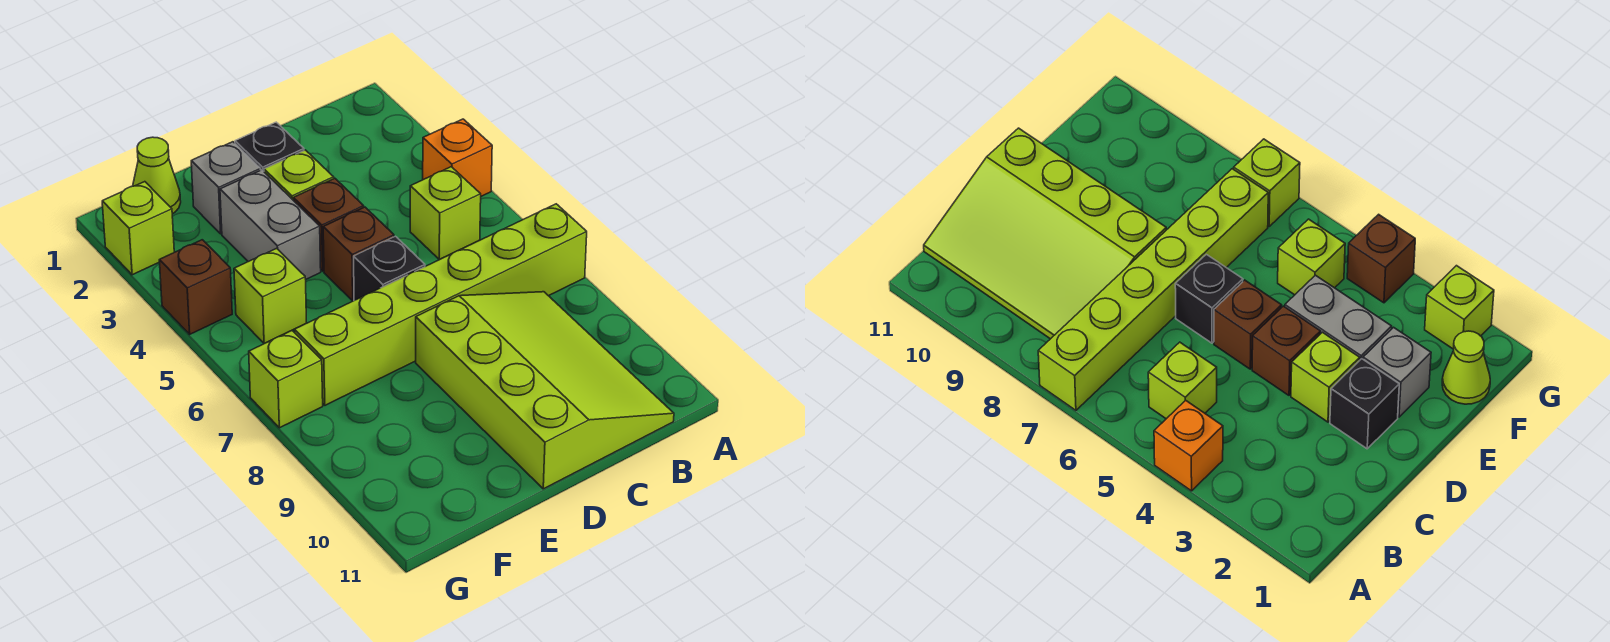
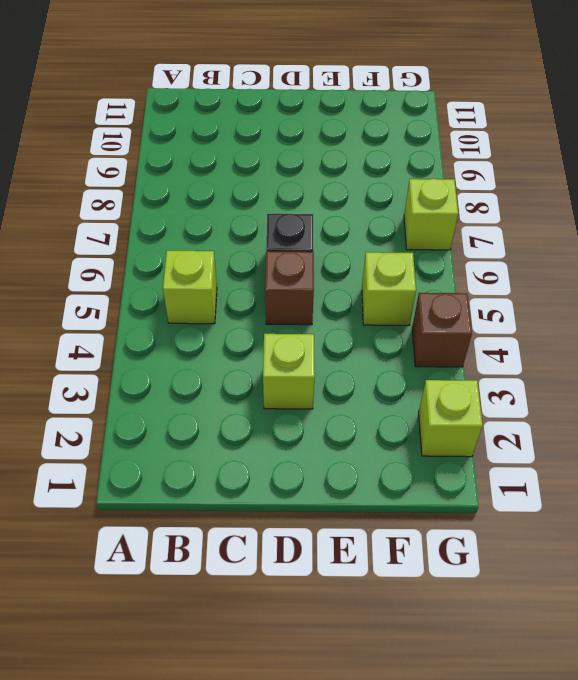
none -> orange brick A4 level 1
none -> lime brick A7:F7 level 1
none -> lime slope B8:D11 level 1 top D

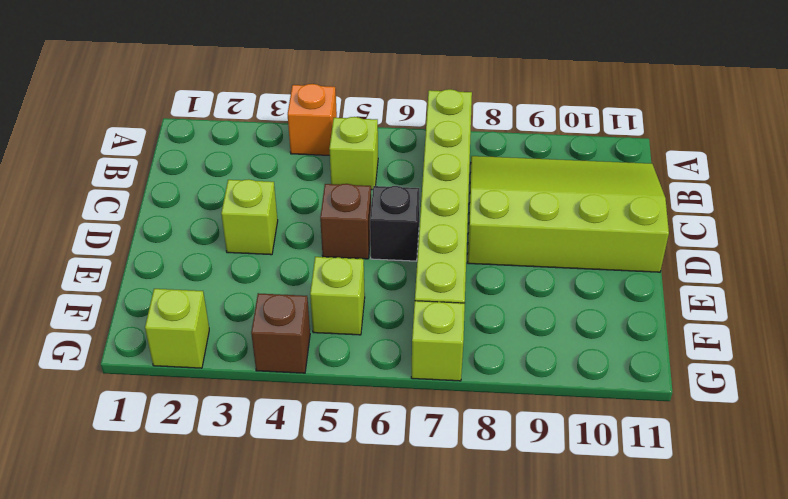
none -> black brick D2 level 1
none -> brown brick D4 level 1
none -> grey brick E2 level 1

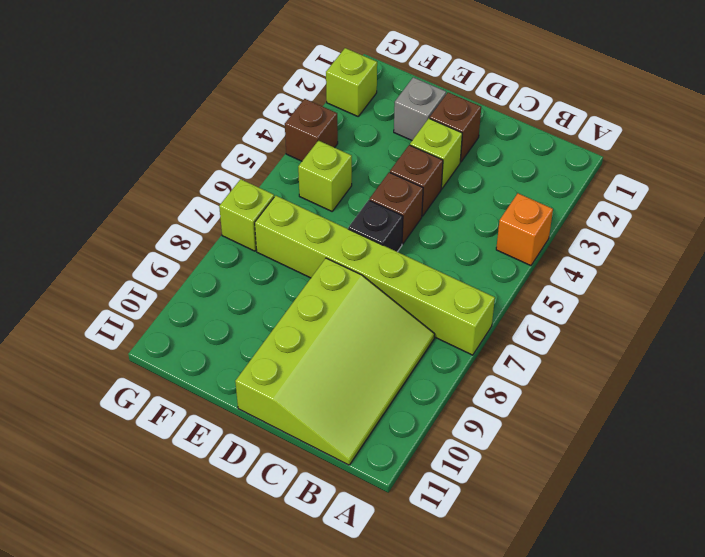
brown brick D2 level 1 -> black brick D2 level 1
none -> lime brick B5 level 1
none -> grey brick E3:E4 level 1
none -> lime cone F1 level 1

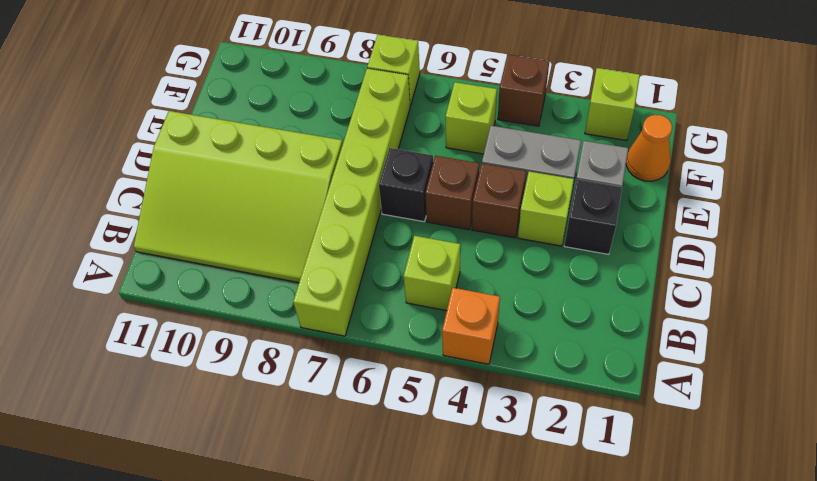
orange cone F1 level 1 -> lime cone F1 level 1

